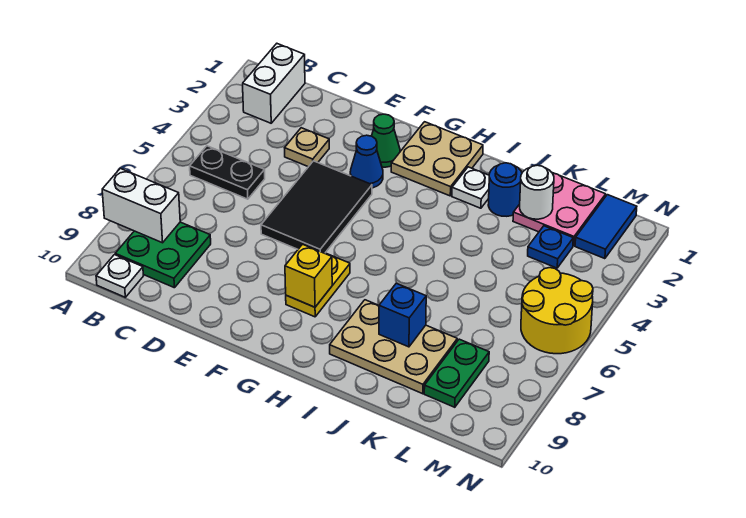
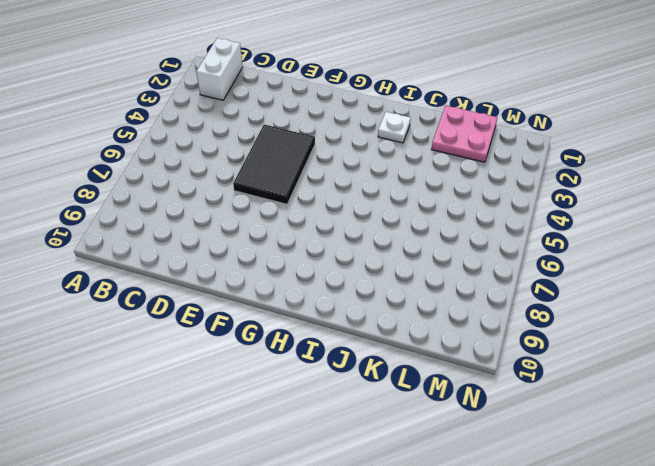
none -> black plate B5:C5 level 1
none -> green plate B8:C9 level 1
none -> white plate B10 level 1

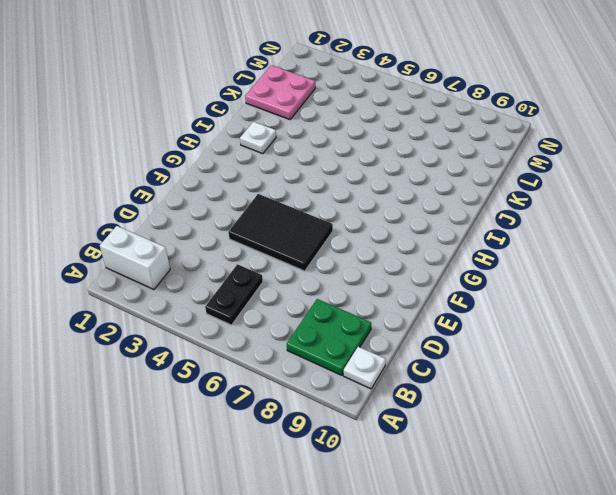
none -> tan plate D3 level 1
none -> green cone F2 level 1
none -> blue cone F3 level 1

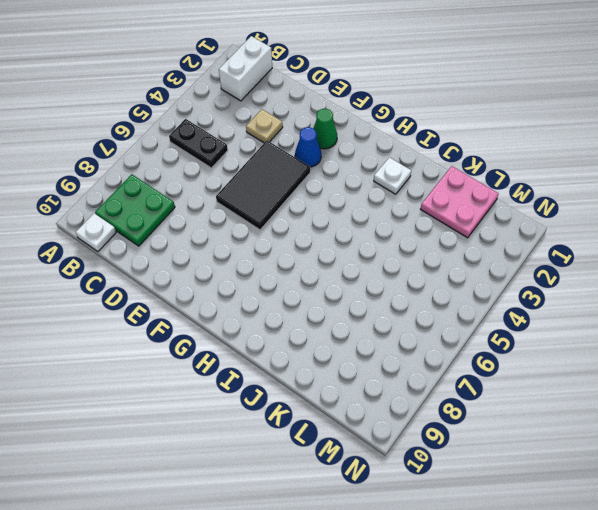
none -> tan plate G1:H2 level 1
none -> yellow plate G7:G8 level 1
none -> tan plate I8:K9 level 1

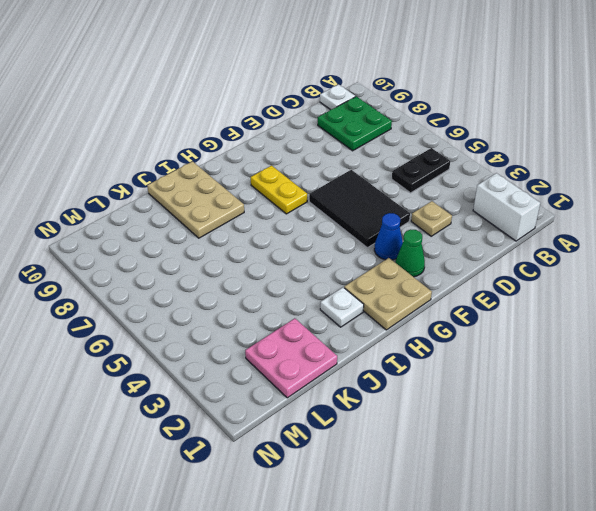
tan plate I8:J10 level 1 -> tan plate I8:K9 level 1
none -> blue round brick J2 level 1
none -> blue plate L3 level 1
none -> green plate L8:L9 level 1

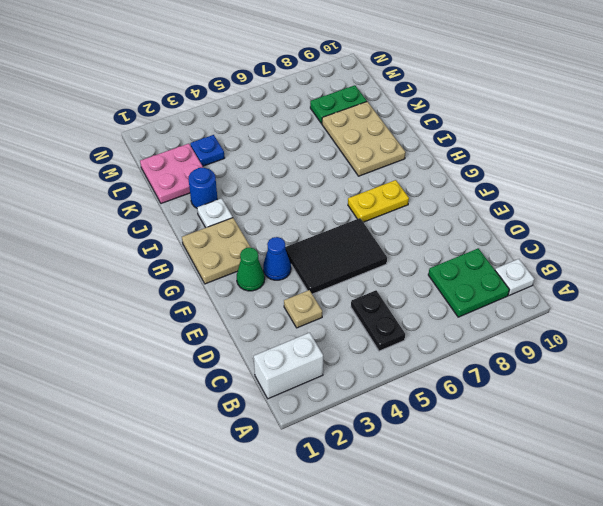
none -> blue tile M1:M2 level 1
none -> yellow round brick M5:N6 level 1
none -> white brick A8:B8 level 2

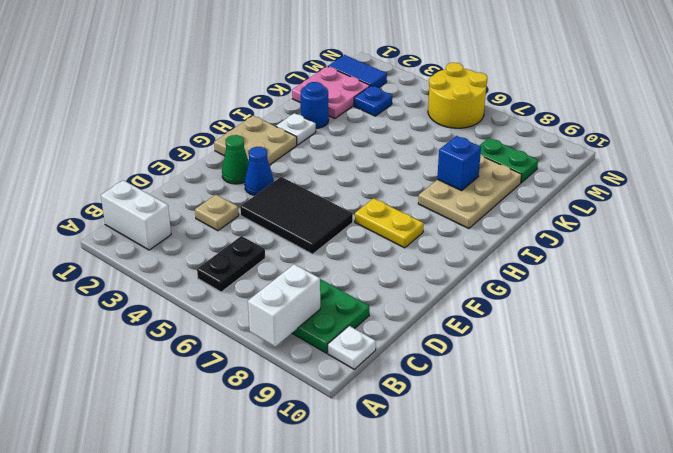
none -> yellow brick G8 level 2
none -> white round brick K2 level 2

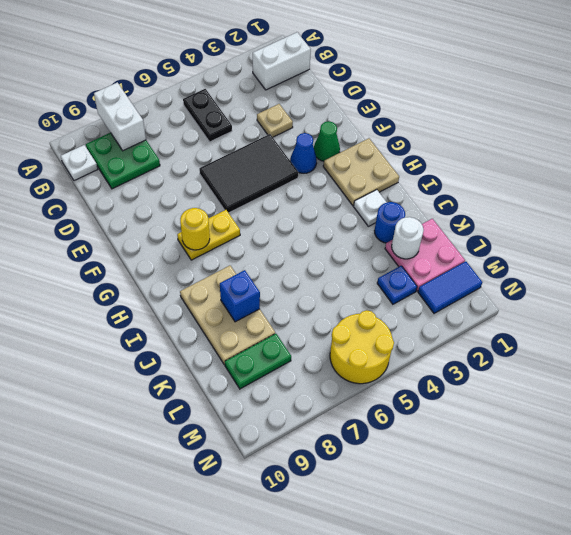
yellow round brick G8 level 2 -> yellow brick G8 level 2

